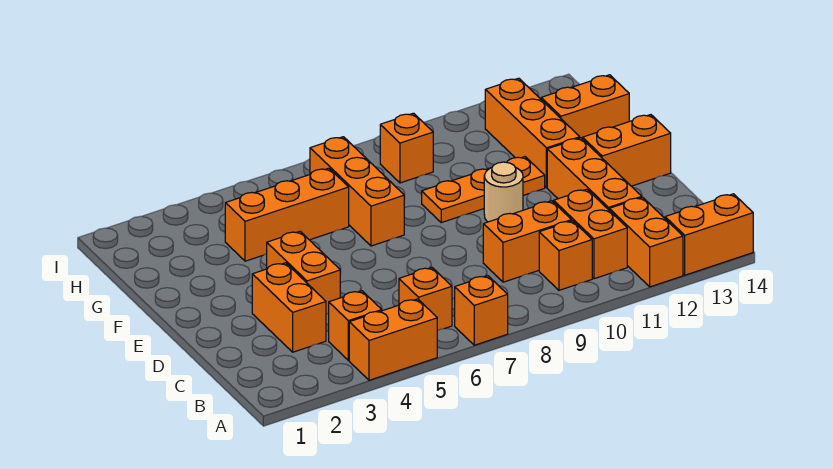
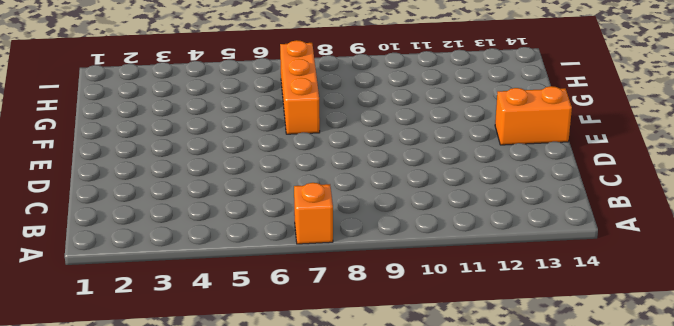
none -> orange brick A4:A5 level 1
none -> orange brick A12:B12 level 1
none -> orange brick A13:A14 level 1

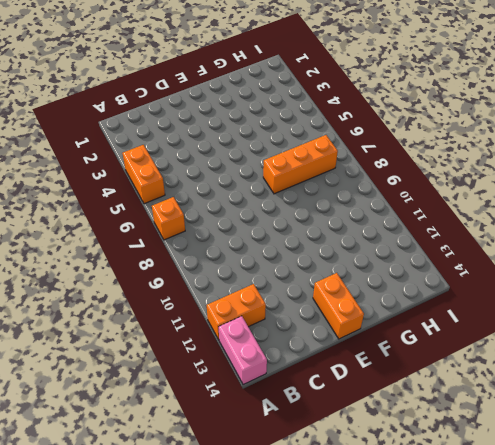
pink brick A13:A14 level 1 -> orange brick A13:A14 level 1
none -> orange brick B4 level 1
none -> orange brick B6 level 1
none -> orange brick B10 level 1

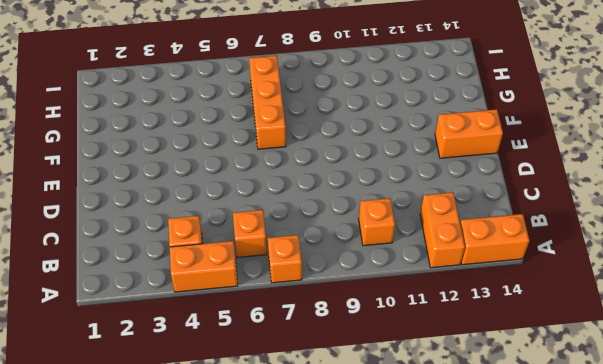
none -> orange brick B11:C11 level 1
none -> orange brick C3:D3 level 1
none -> orange brick C9:C10 level 1

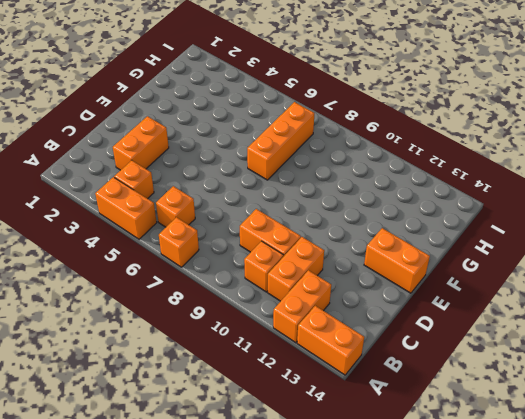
none -> orange brick C12:E12 level 1
none -> orange brick D4:E4 level 1
none -> tan round brick E10 level 1

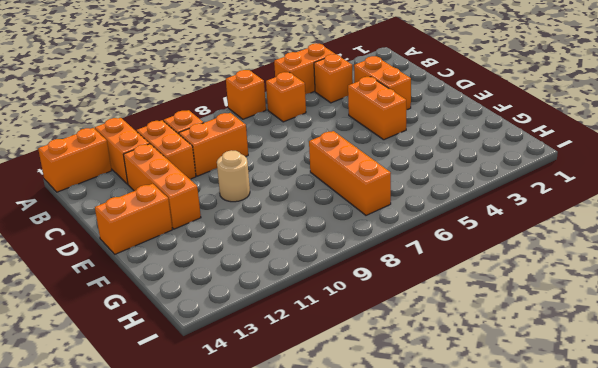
none -> orange plate F9:F11 level 1
none -> orange brick F12:H12 level 1
none -> orange brick G4:G6 level 1

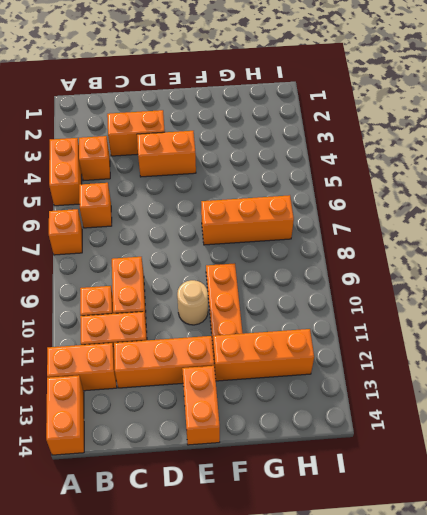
none -> orange brick G4:G6 level 1
none -> orange brick G13:G14 level 1
none -> orange brick H9 level 1

